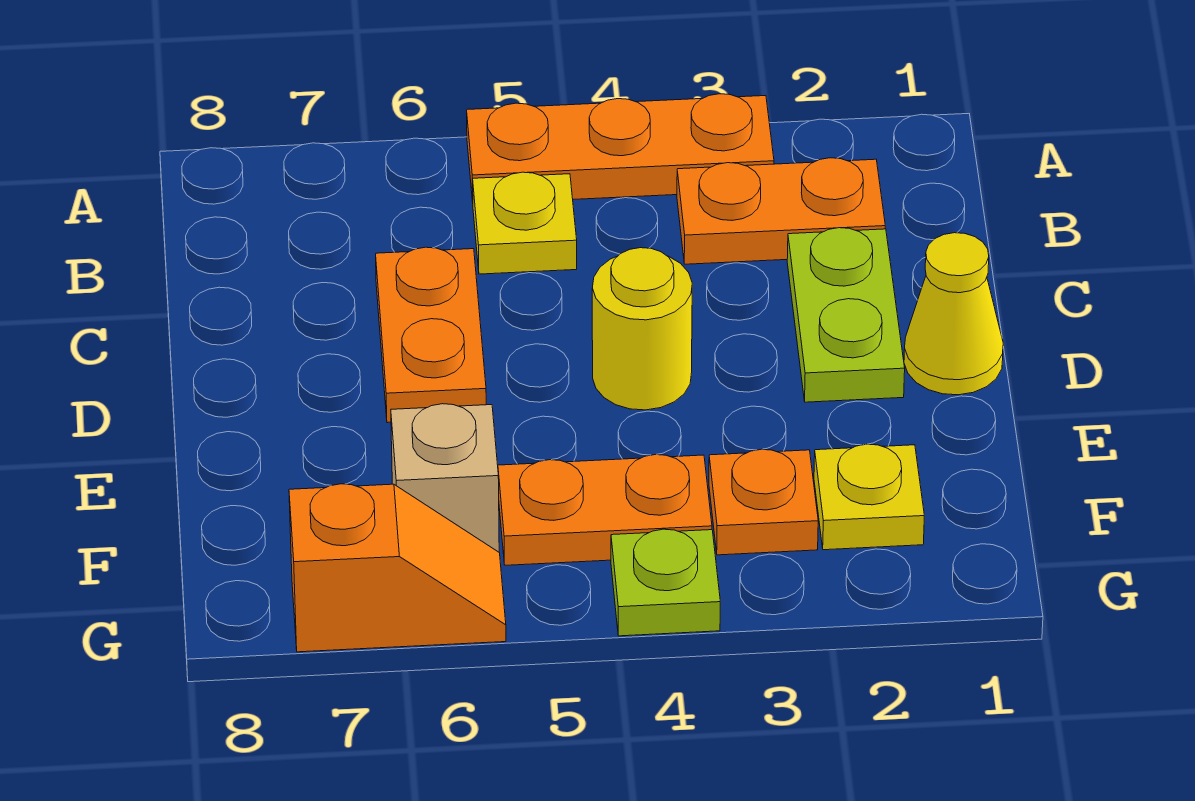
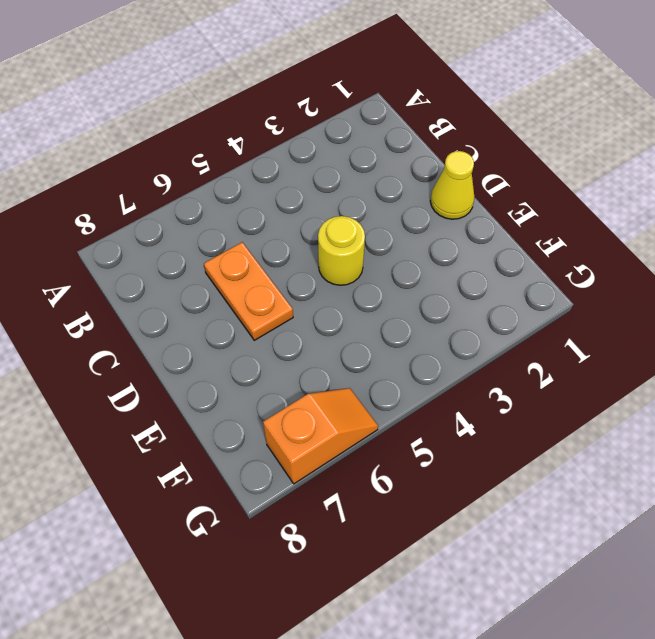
none -> orange plate A3:A5 level 1
none -> orange plate B2:B3 level 1
none -> yellow plate B5 level 1

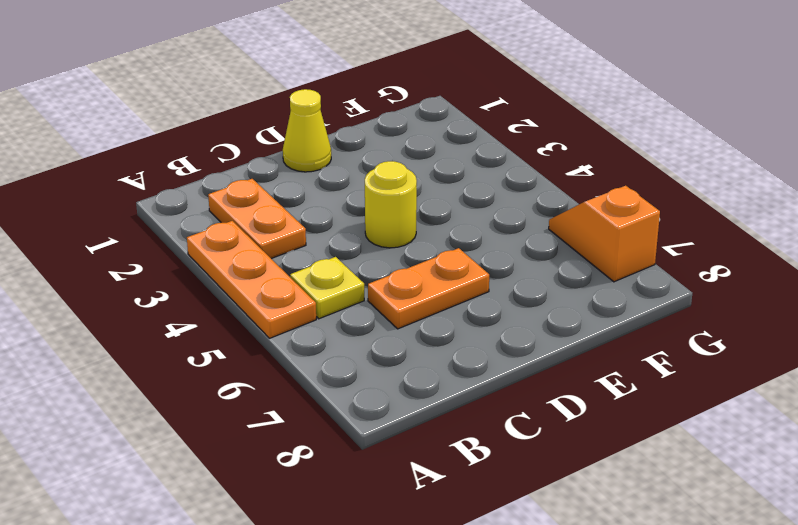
none -> lime plate C2:D2 level 1
none -> yellow plate F2 level 1
none -> orange plate F3 level 1

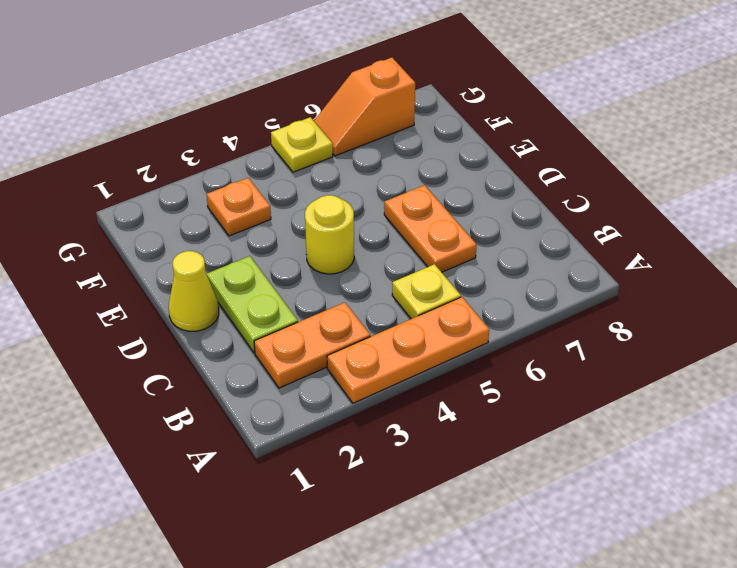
yellow plate G5 level 1 -> yellow plate F2 level 1
none -> orange plate F4:F5 level 1
none -> tan brick F6 level 1
none -> lime plate G4 level 1

